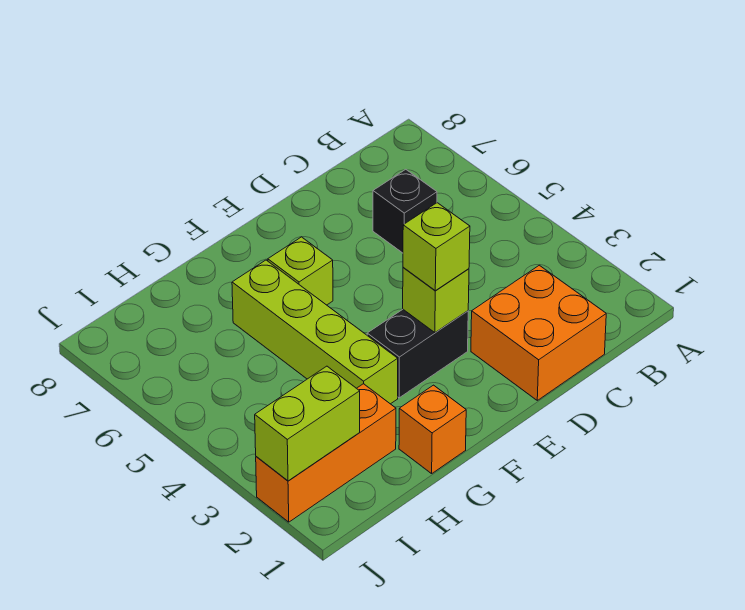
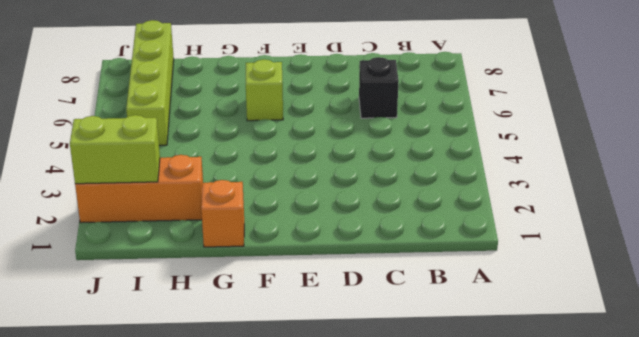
lime brick I5:I8 level 1 -> lime brick G3:G6 level 1
none -> orange brick C1:D2 level 1
none -> black brick E3:F3 level 1

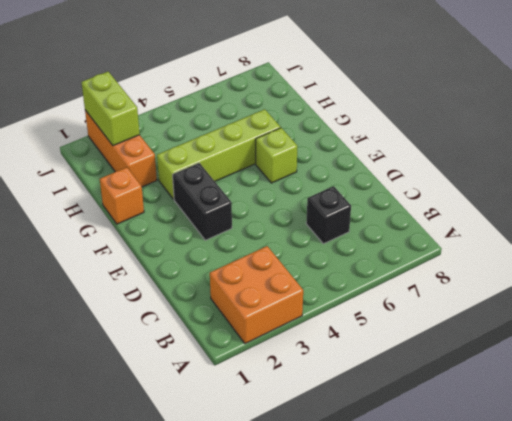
orange brick A2:B3 level 1 -> orange brick C1:D2 level 1
none -> lime brick E3 level 2
none -> lime brick E3 level 3

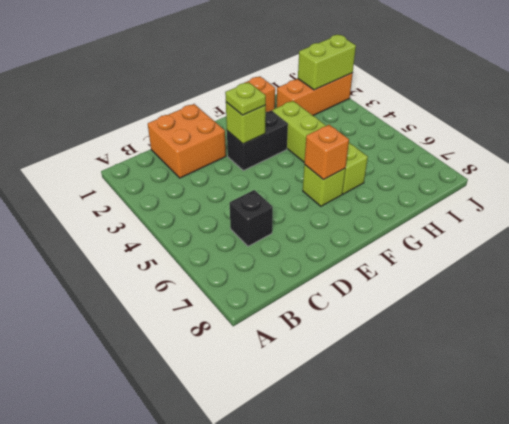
lime plate E3 level 3 -> lime brick E3 level 3
orange brick F6 level 2 -> none

